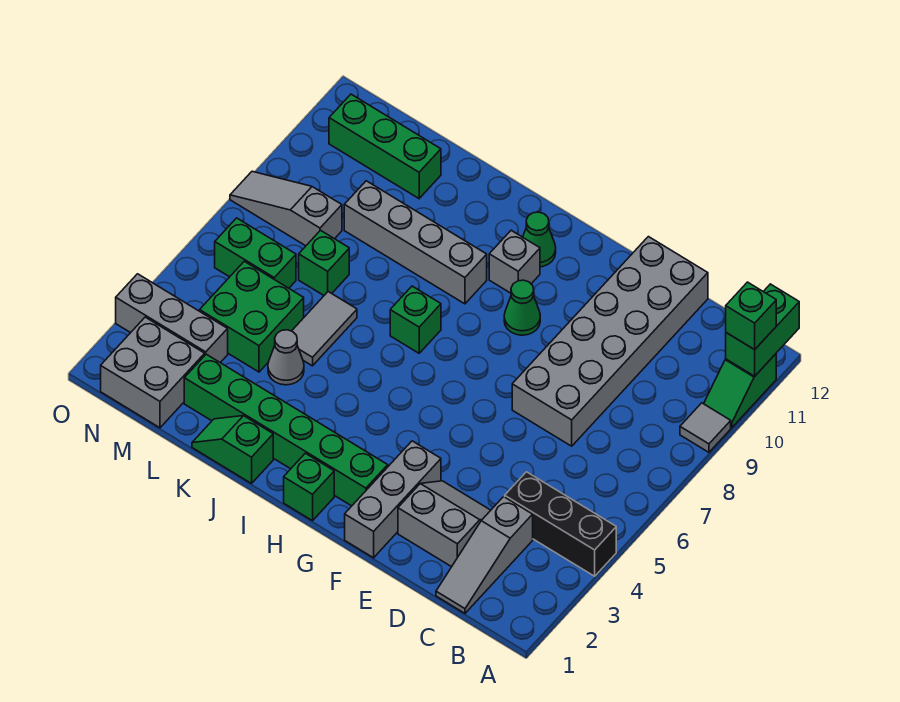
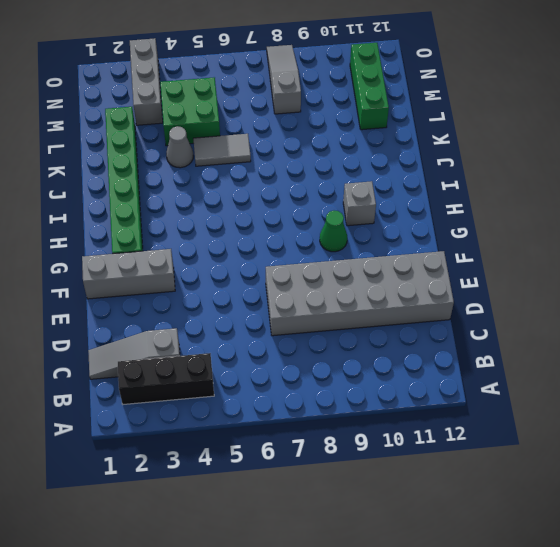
black brick B2:B4 level 1 -> black brick A4:C4 level 1
none -> grey tile A9 level 1
none -> green slope A10:A11 level 1 top 11
none -> grey slope D2:E3 level 1 top 2

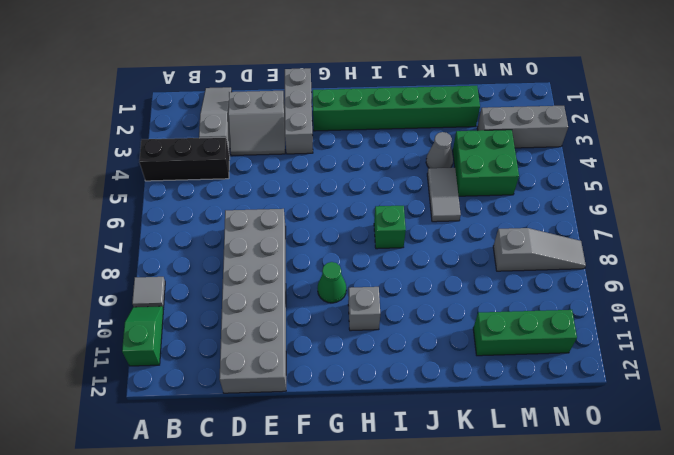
none -> green brick H1 level 1
none -> green cone H11 level 1
none -> grey brick I9:L9 level 1

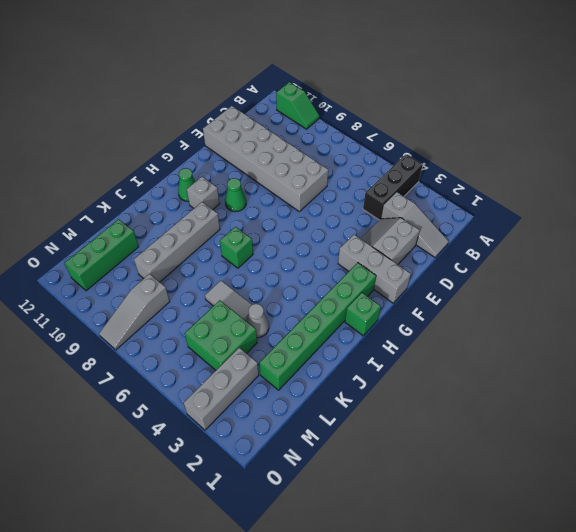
none -> grey tile A9 level 1
none -> green slope J1:K1 level 1 top J
none -> green brick L7 level 1

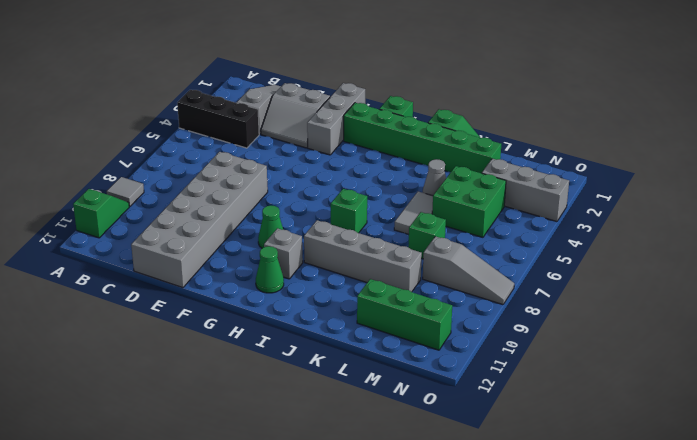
none -> grey brick M1:N2 level 1
none -> green brick M6:N6 level 1
none -> green brick A11:A12 level 2

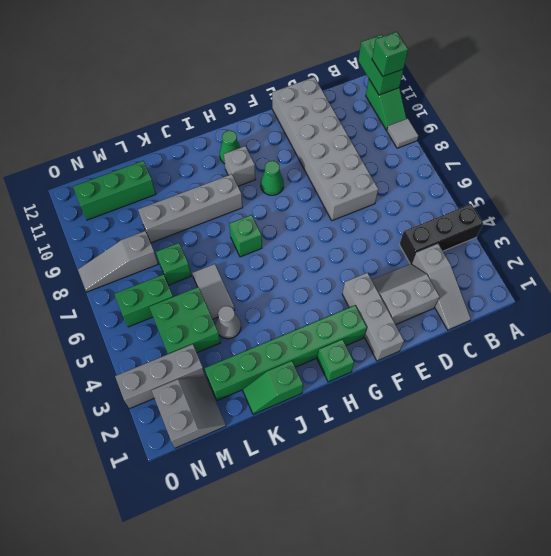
grey slope M1:N2 level 1 top N -> grey brick M1:N2 level 1

